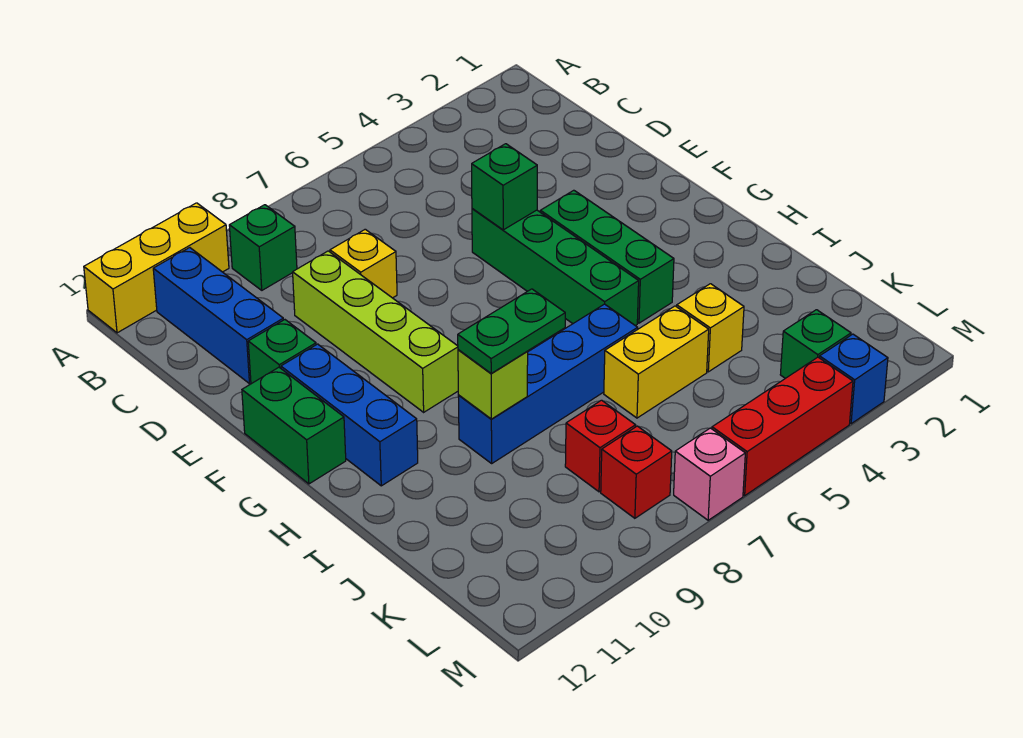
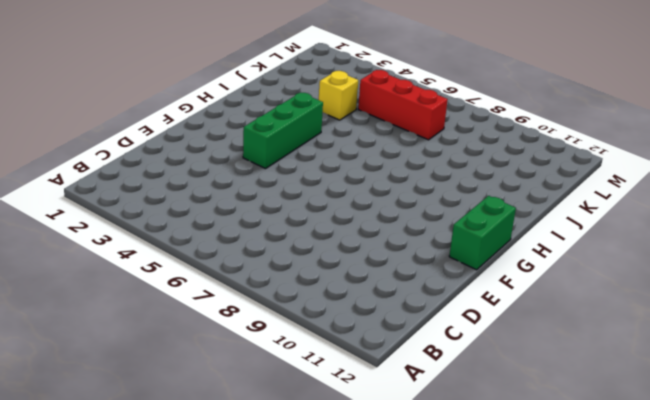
red brick K5:K7 level 1 -> red brick M4:M6 level 1
none -> yellow brick A10:A12 level 1
none -> green brick B9 level 1
none -> blue brick B11:D11 level 1

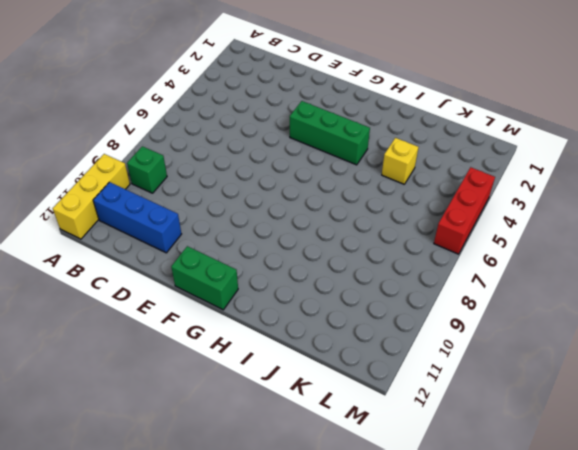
none -> yellow brick D8 level 1
none -> lime brick D9:G9 level 1
none -> green brick E5:H5 level 1

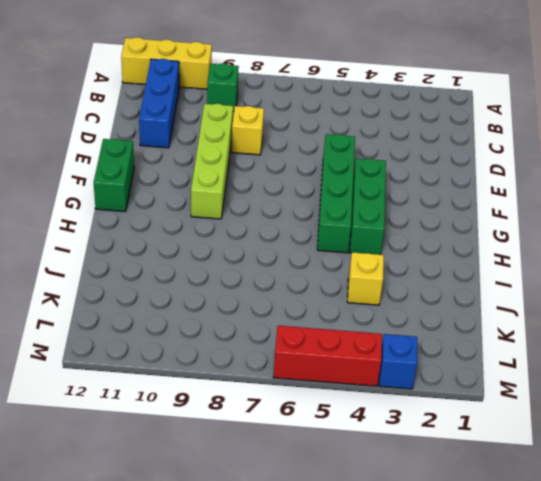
none -> green brick E11 level 1
none -> blue brick F11:H11 level 1
none -> blue brick I6:I9 level 1

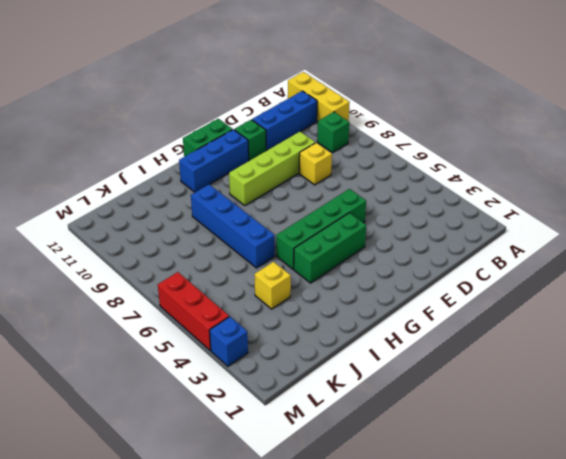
none -> yellow brick J5:J6 level 1
none -> red brick K8 level 1
none -> green brick L3 level 1

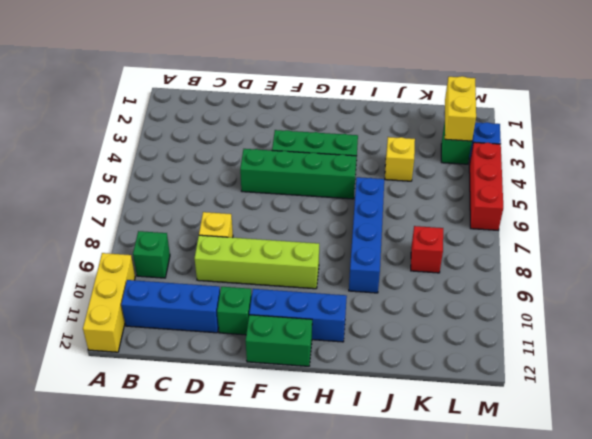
yellow brick L2:L3 level 2 -> yellow brick J5:J6 level 1
none -> red brick L8 level 1
none -> pink brick M7 level 1
none -> green brick E5 level 2

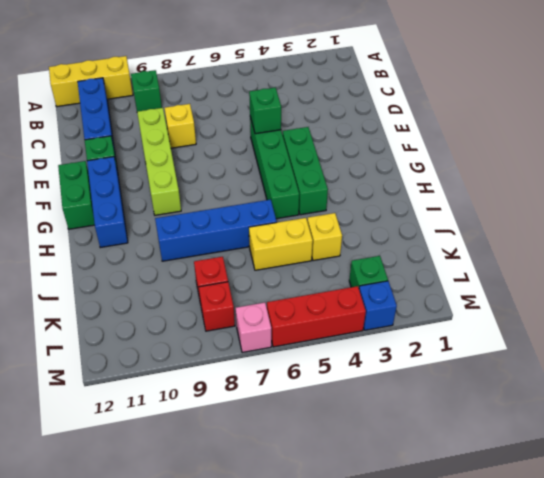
none -> lime brick I9 level 2
none -> green plate I8:I9 level 3

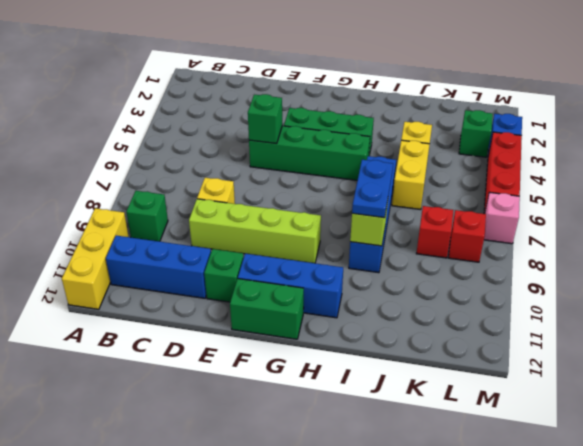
blue plate I8:I9 level 3 -> green plate I8:I9 level 3

